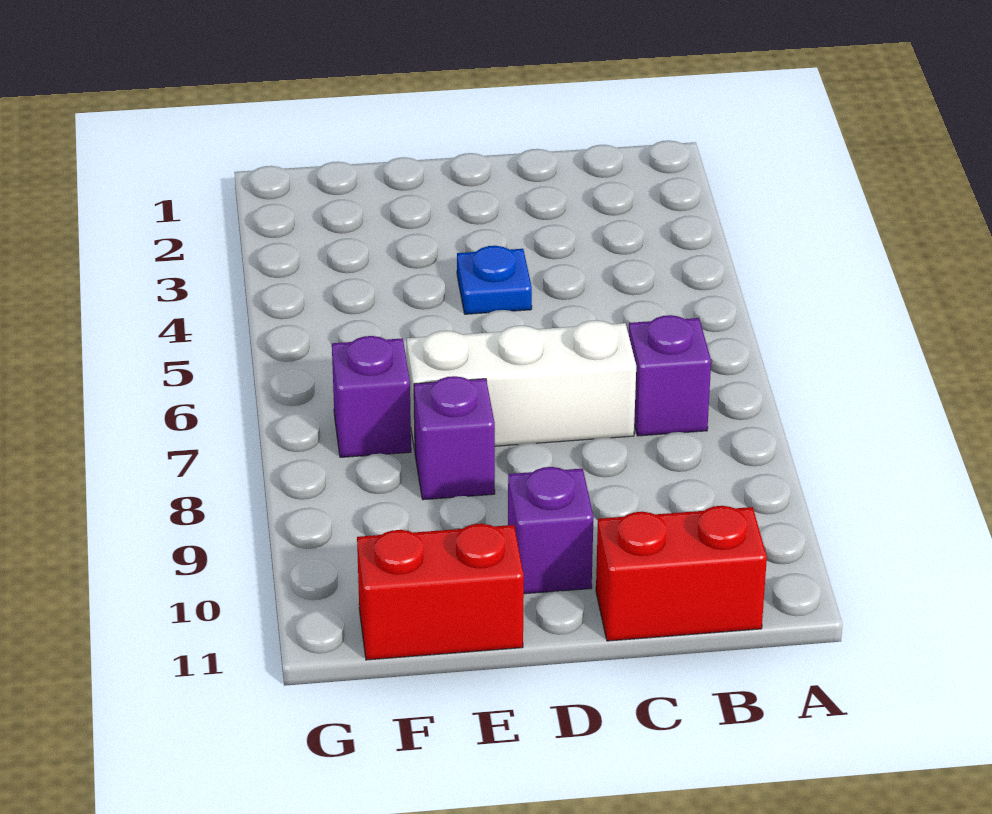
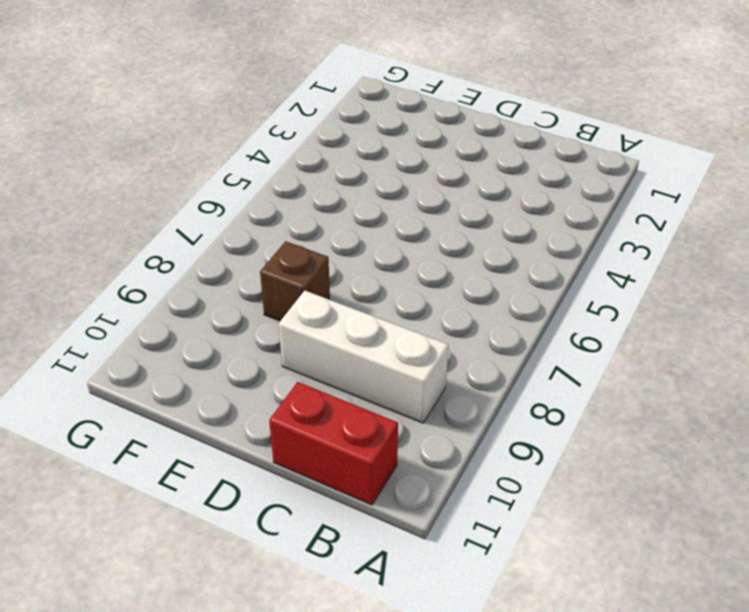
white brick B9:D9 level 1 -> white brick C7:E7 level 1
brown brick E8 level 1 -> purple brick E8 level 1
none -> purple brick B7 level 1
none -> blue plate D4 level 1

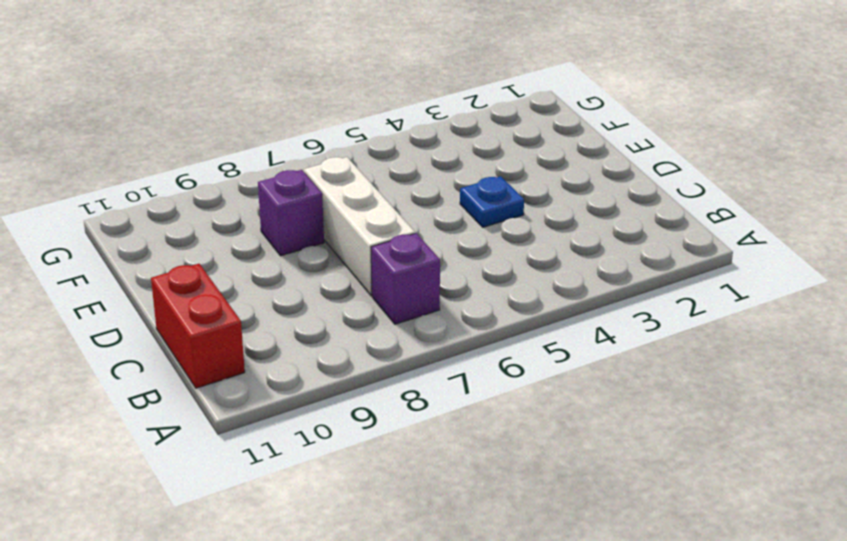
none -> purple brick D10 level 1
none -> red brick E11:F11 level 1

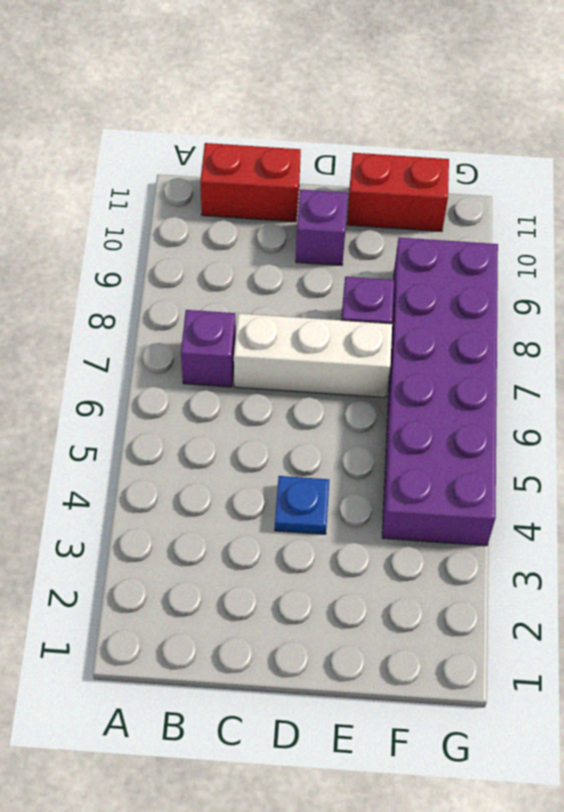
purple brick F4:G9 level 1 -> purple brick F7 level 1

